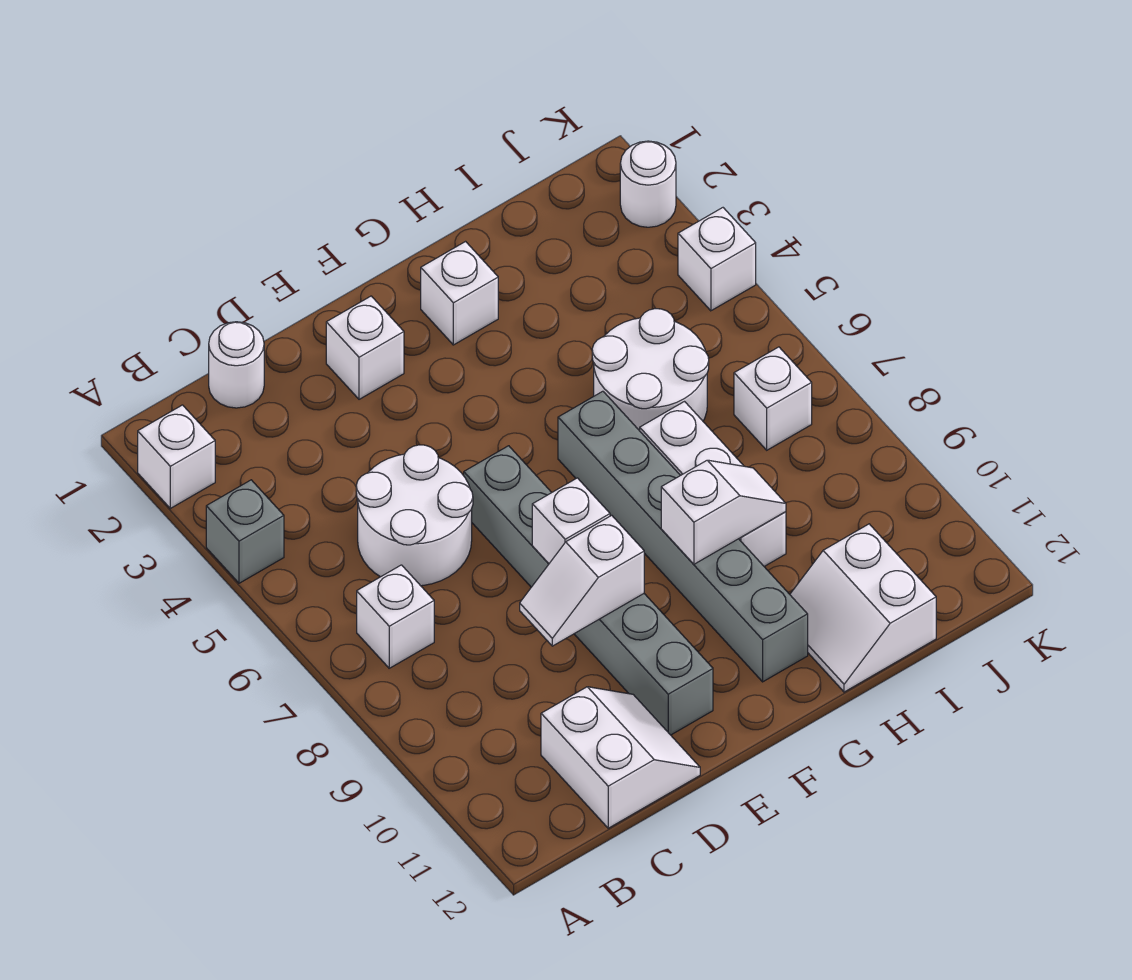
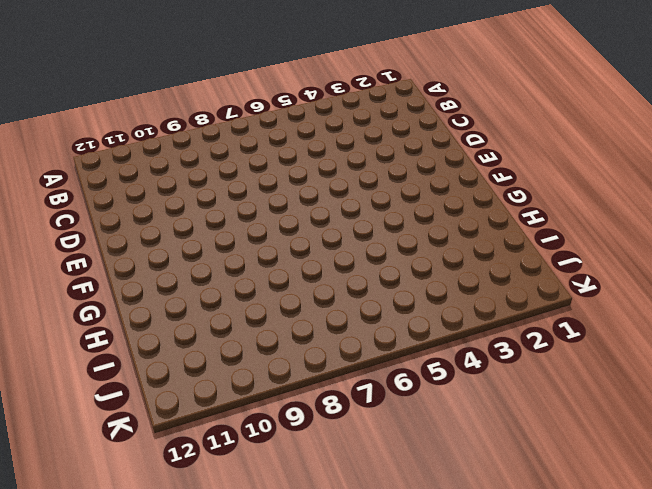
none -> white brick A2 level 1
none -> grey brick A4 level 1
none -> white brick B7 level 1

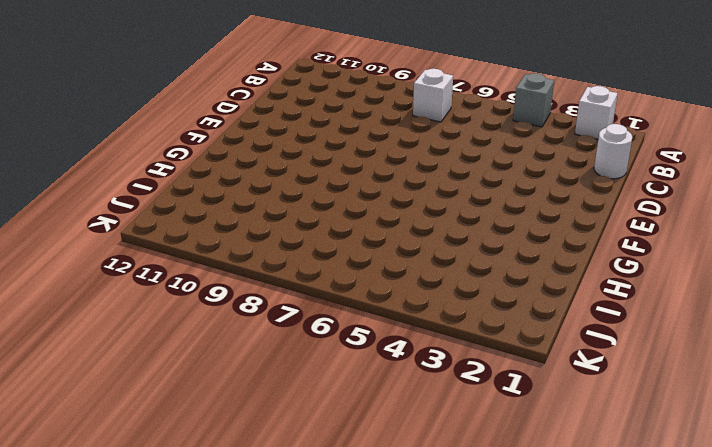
none -> white round brick C5:D6 level 1
none -> white slope C11:D12 level 1 top C
none -> white brick E2 level 1

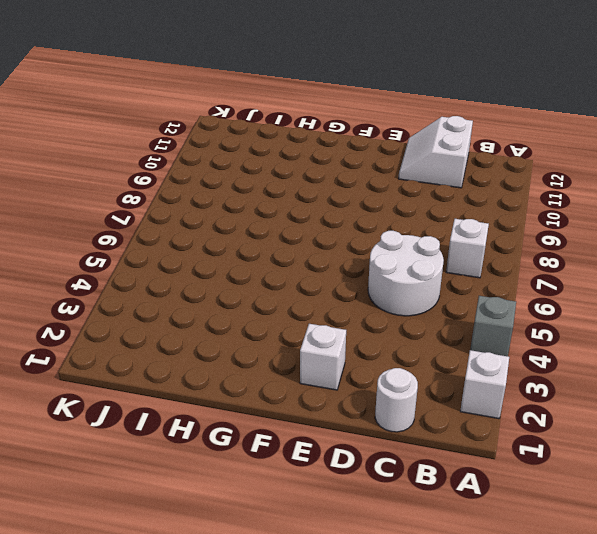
none -> grey brick E6:E11 level 1
none -> white brick G2 level 1
none -> grey brick G6:G11 level 1

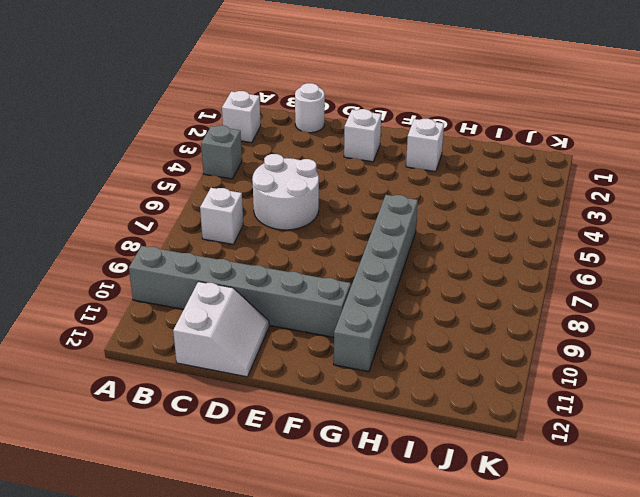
grey brick A10:F10 level 1 -> grey brick E6:E11 level 1
none -> white round brick H5:I6 level 1
none -> white brick H7:H9 level 1
none -> white slope H11:I12 level 1 top I

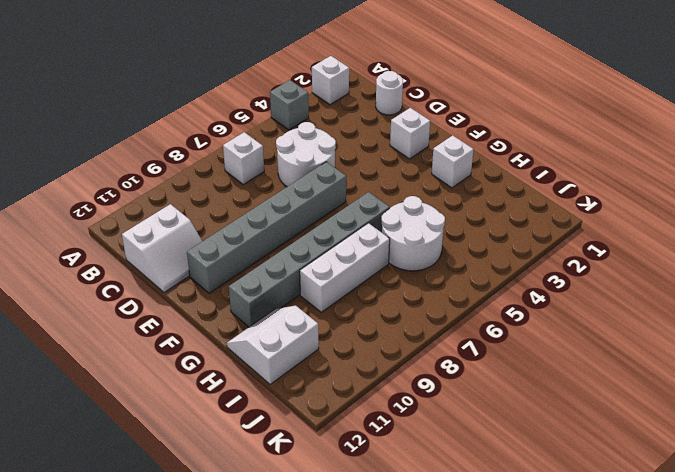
none -> white brick J7 level 1
none -> white round brick K2 level 1
none -> white brick K4 level 1

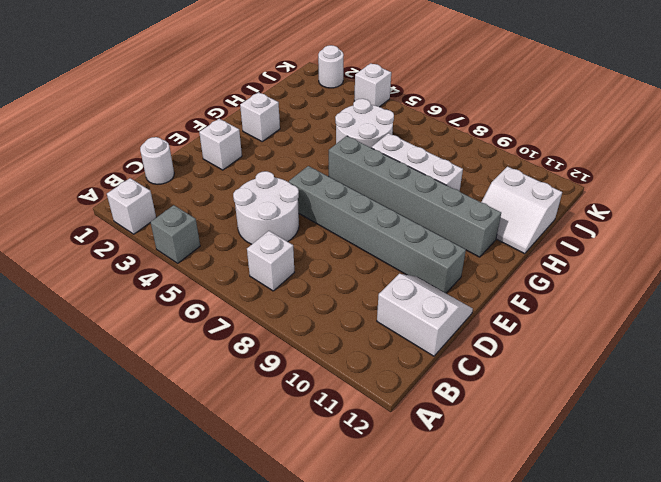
none -> white brick J7 level 1
none -> white slope D9:E9 level 2 top E
none -> white brick E8 level 2

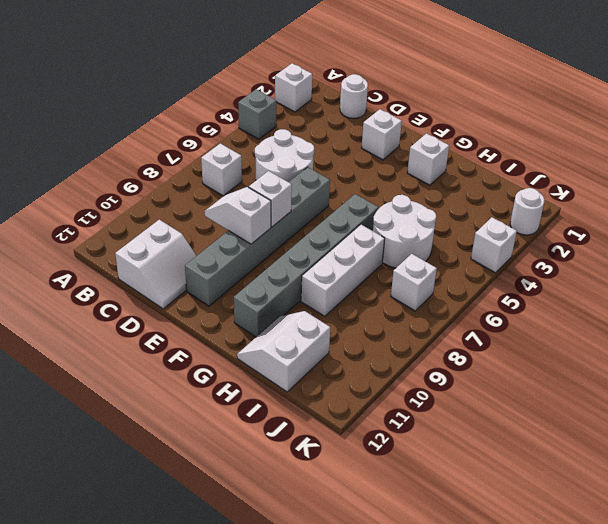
none -> white slope G9:H9 level 2 top G

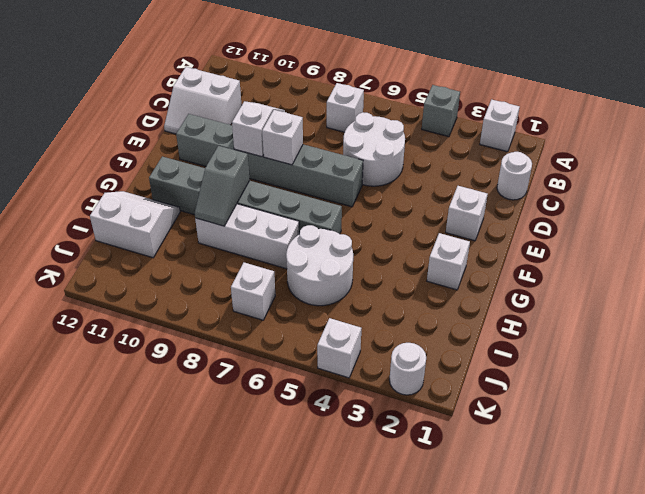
grey slope G9:H9 level 2 top G -> white slope G9:H9 level 2 top G

